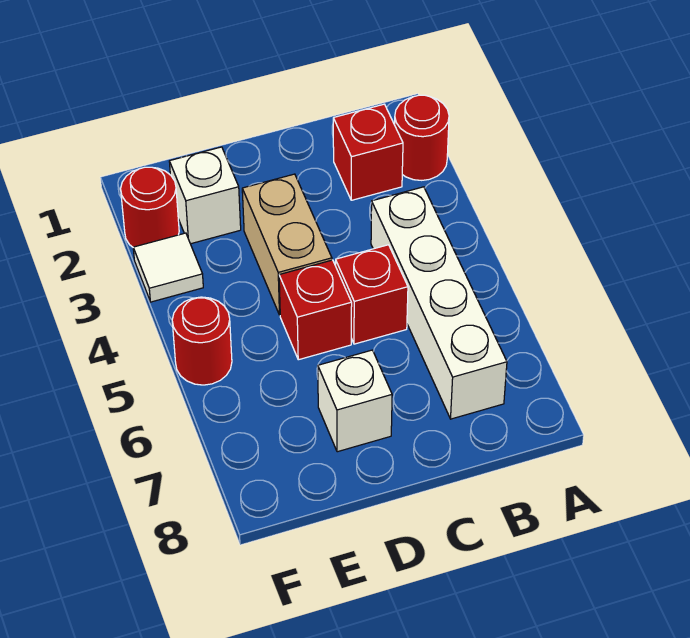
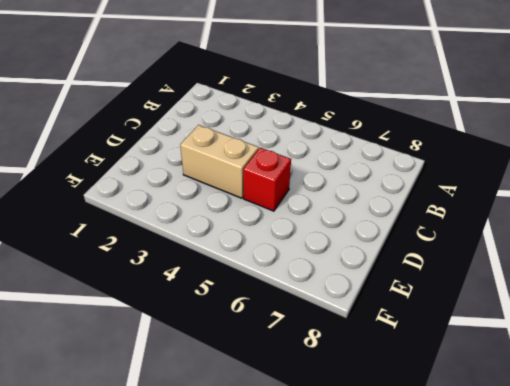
none -> red round brick A2 level 1
none -> red brick B2 level 1

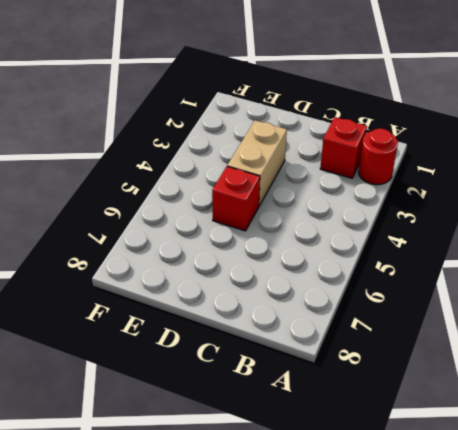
none -> white brick B4:B7 level 1
none -> red brick C5 level 1

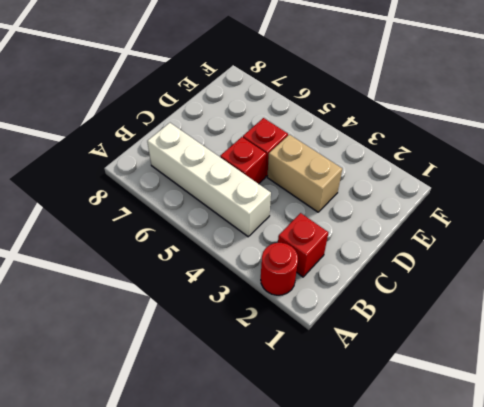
none -> white brick D7 level 1
none -> white brick E2 level 1

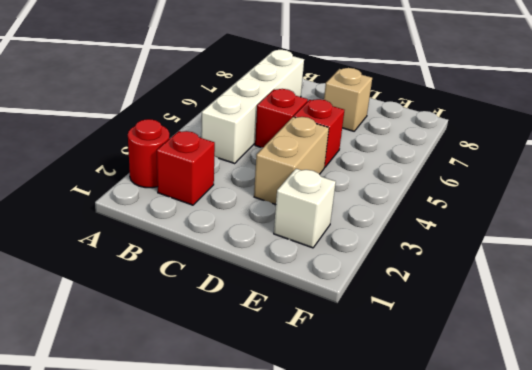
tan brick D7 level 1 -> white brick D7 level 1
none -> red round brick F2 level 1
none -> white tile F3 level 1

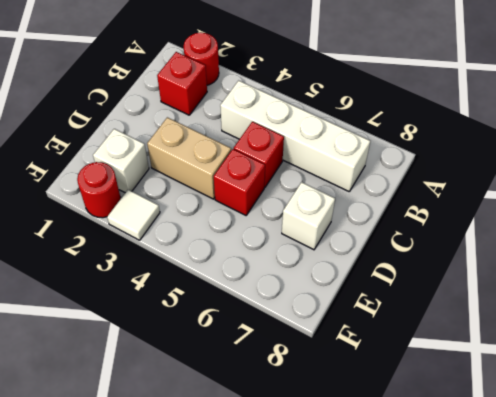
none -> red round brick F5 level 1

